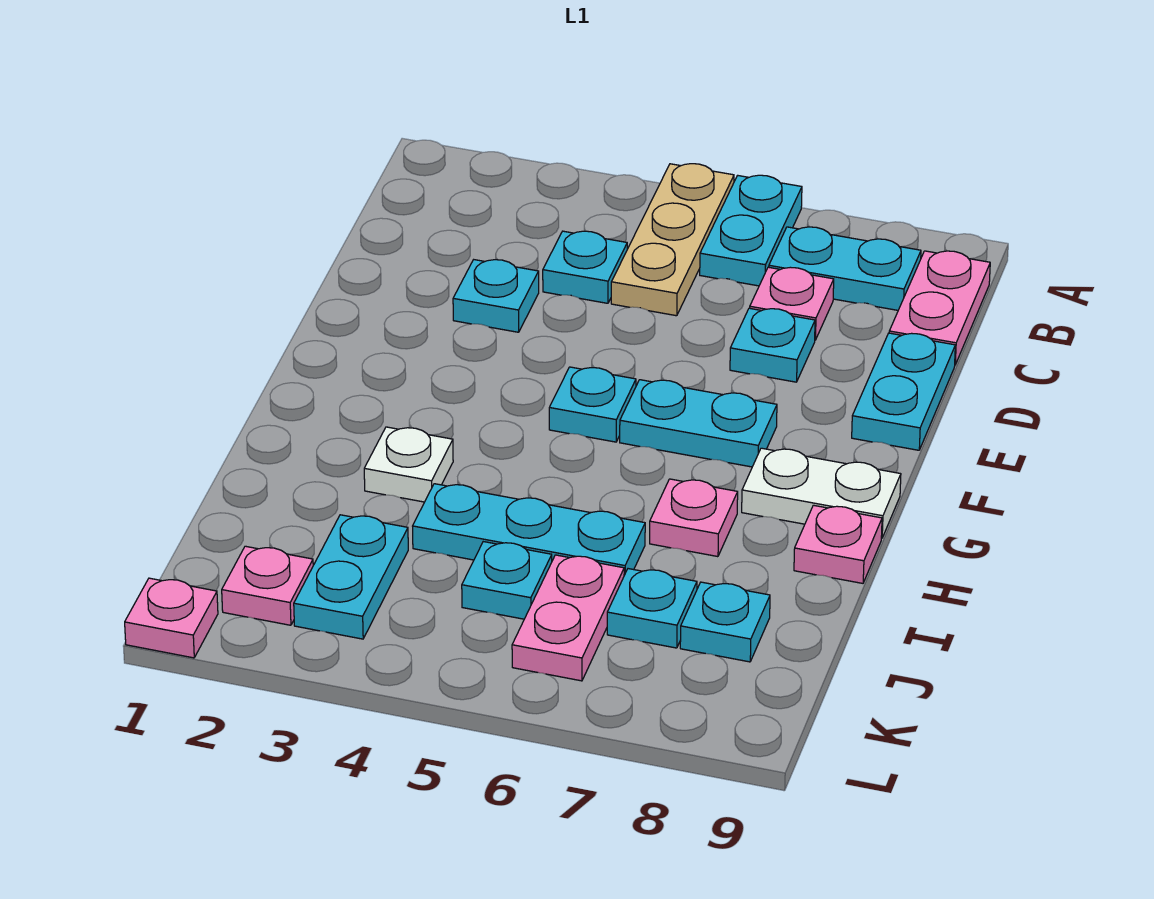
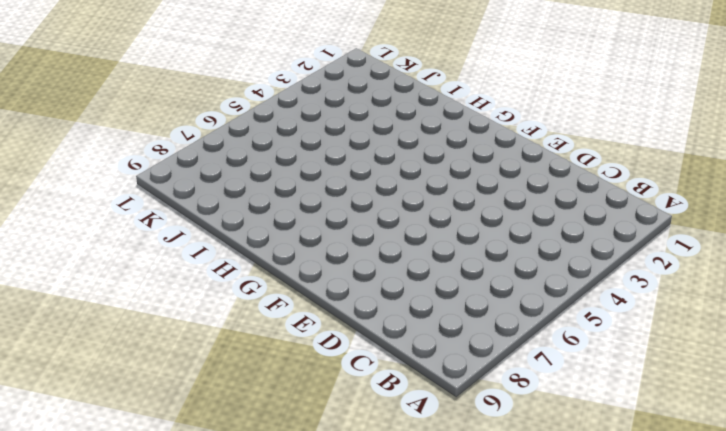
none -> tan plate A5:C5 level 1
none -> cyan plate A6:B6 level 1
none -> cyan plate B7:B8 level 1

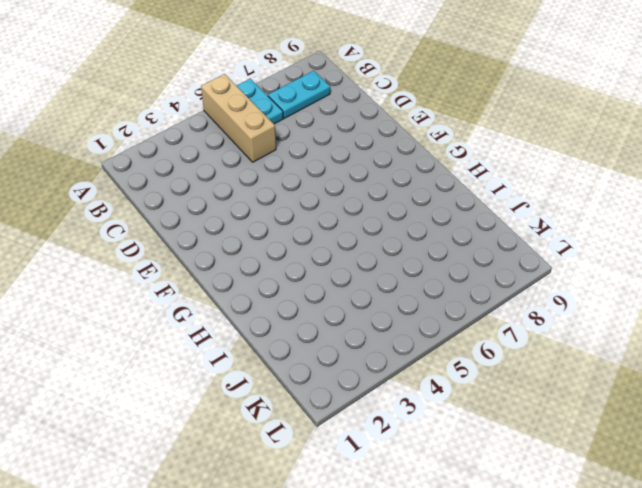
tan brick A5:C5 level 1 -> tan plate A5:C5 level 1
none -> pink plate B9:C9 level 1
none -> cyan plate C4 level 1
none -> pink plate C7 level 1

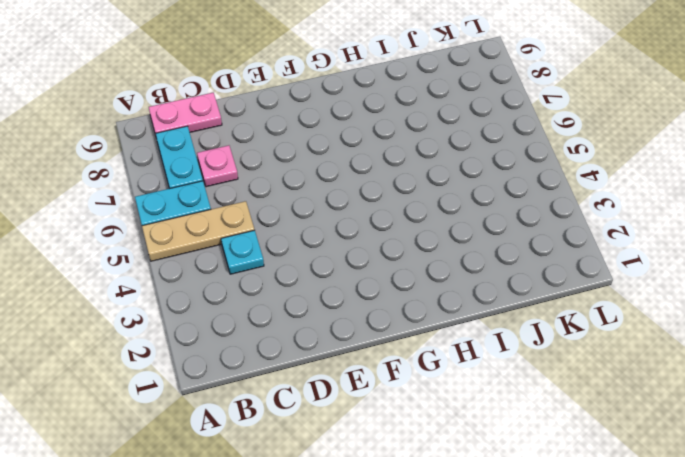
none -> cyan plate D3 level 1
none -> cyan plate D7 level 1
none -> cyan plate D9:E9 level 1

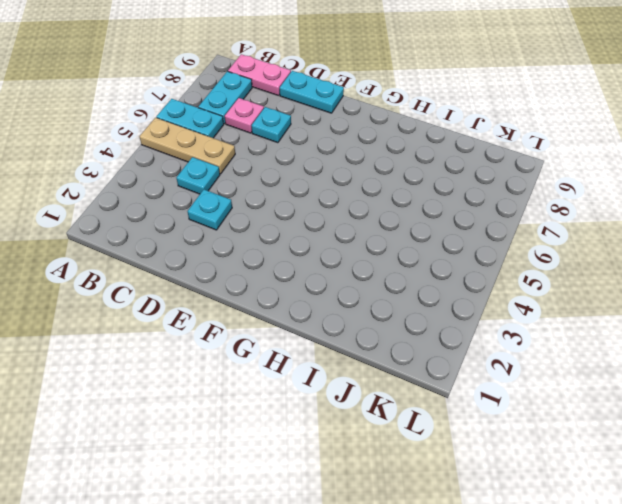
none -> cyan plate F5 level 1
none -> cyan plate F6:F7 level 1
none -> white plate G8:G9 level 1

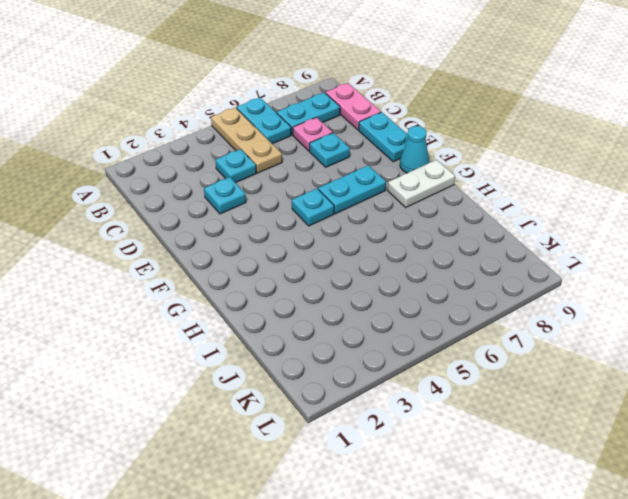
cyan cone F9 level 1 -> none
none -> white plate H3 level 1
none -> pink plate H7 level 1
none -> pink plate H9 level 1

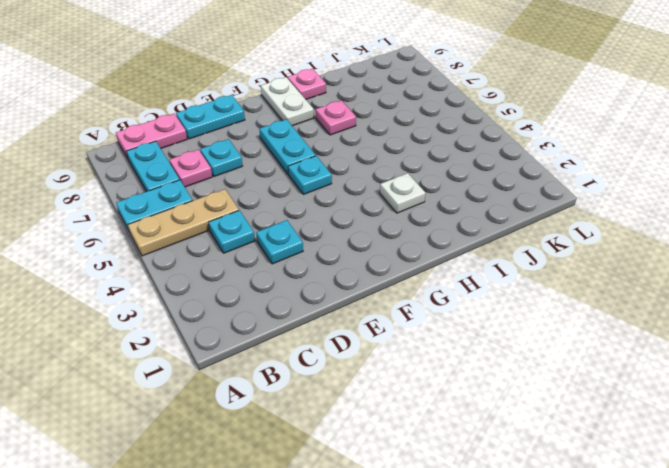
none -> cyan plate I4:I6 level 1
none -> cyan plate J3:K3 level 1
none -> cyan plate J5 level 1

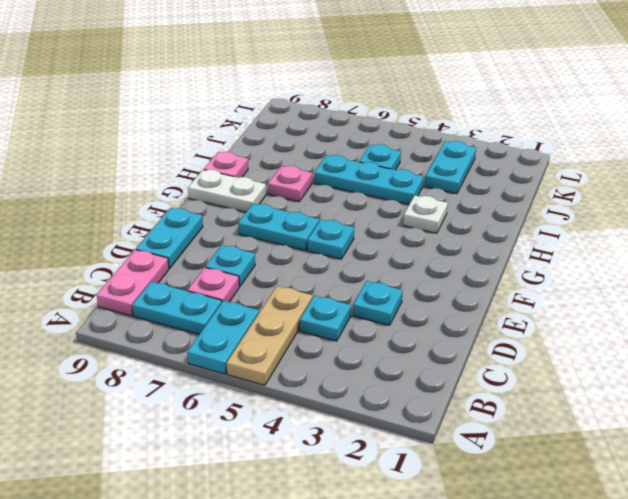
none -> pink plate J6:K6 level 1
none -> cyan plate J7 level 1
none -> cyan plate J8 level 1

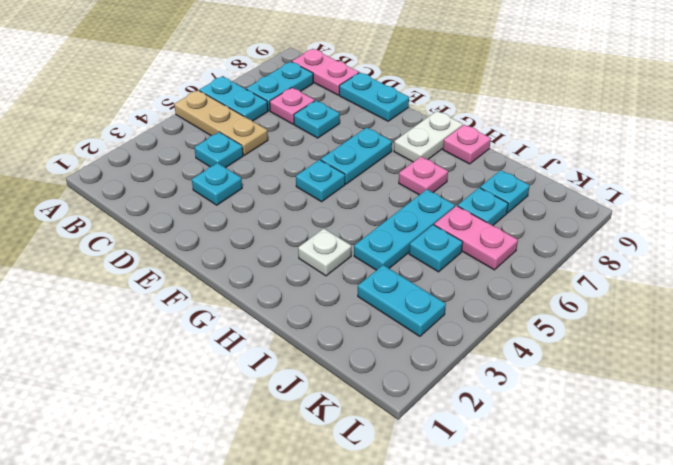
none -> pink plate K2 level 1
none -> pink plate L1 level 1

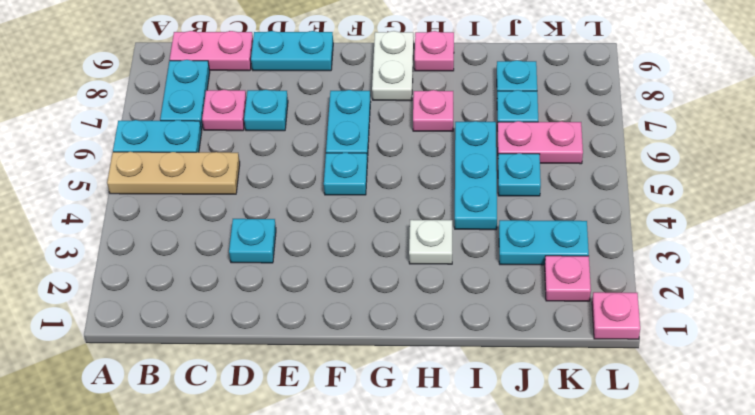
none -> cyan plate C4 level 1

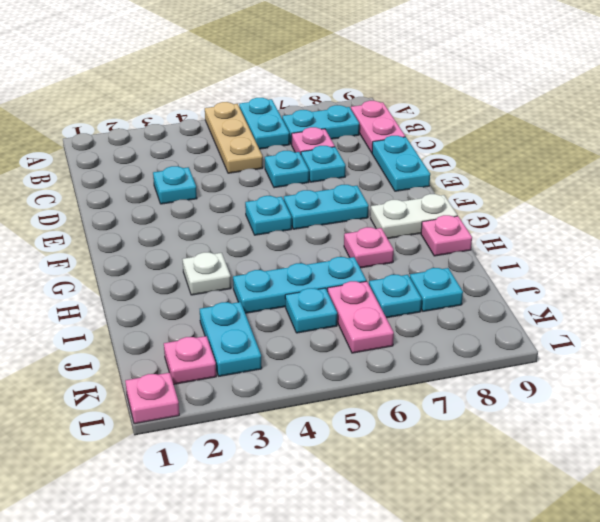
cyan plate D6 level 1 -> cyan plate C4 level 1

